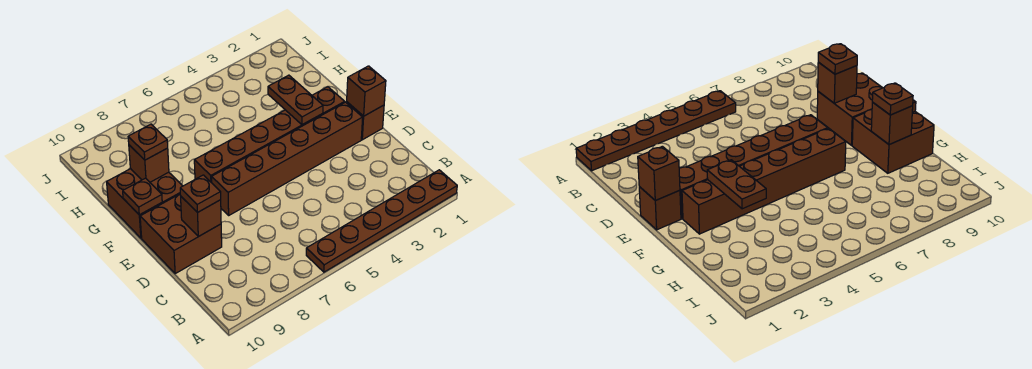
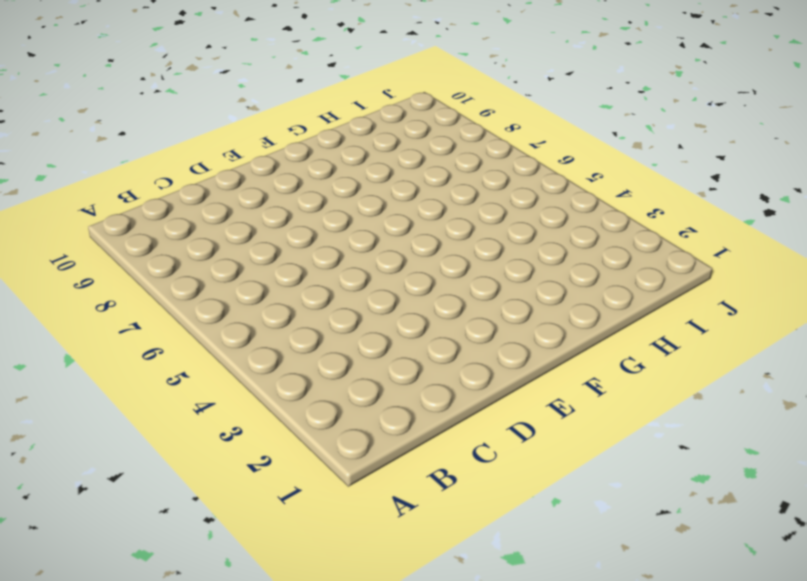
none -> brown plate A1:A6 level 1
none -> brown brick D9:E10 level 1
none -> brown brick E1 level 1

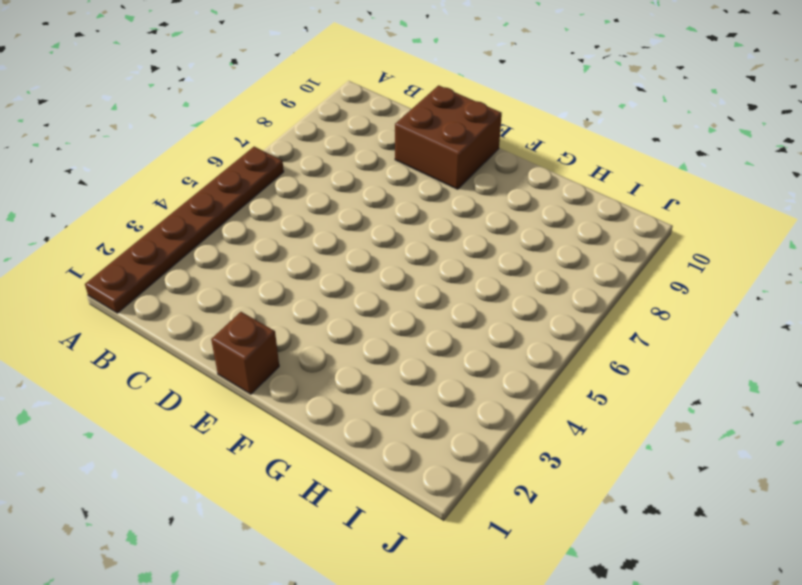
none -> brown brick E2:E7 level 1
none -> brown brick F2:F7 level 1
none -> brown brick F9:G10 level 1

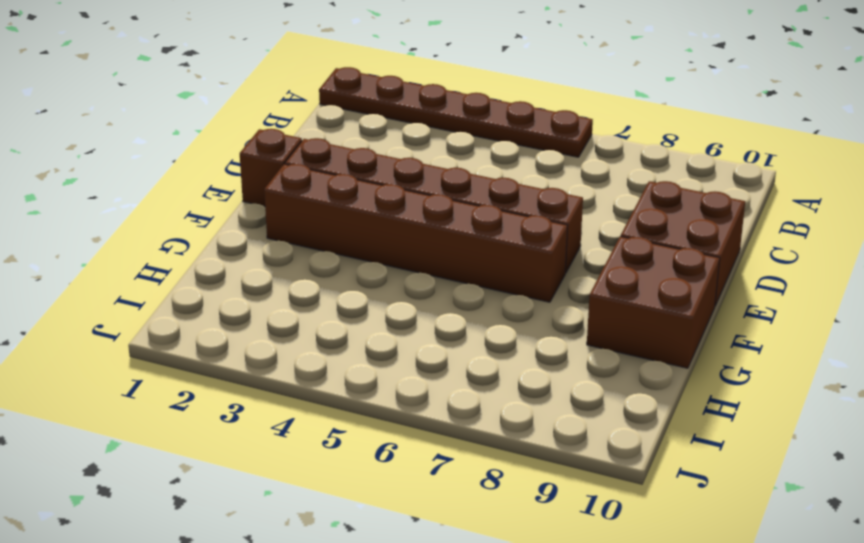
none -> brown brick D9 level 2
none -> brown brick E1 level 2
none -> brown plate F3:G3 level 2

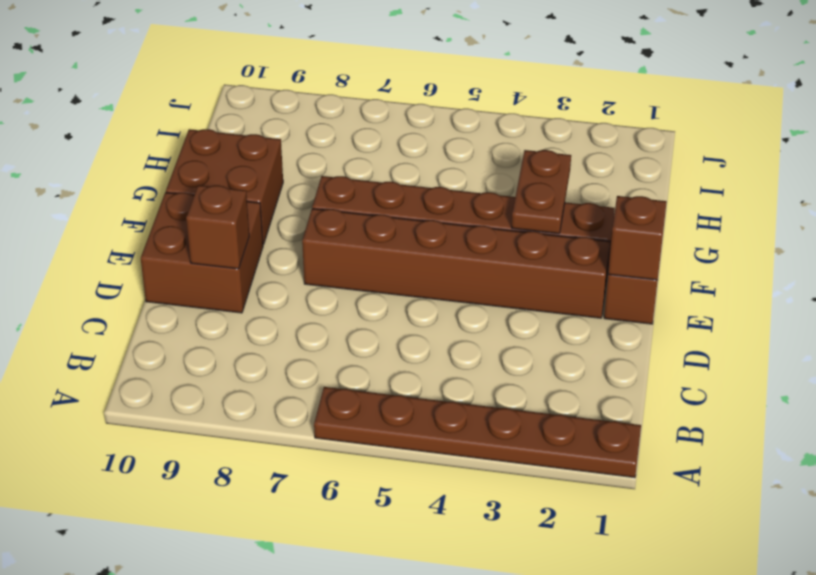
none -> brown plate F10 level 2
none -> brown brick G9 level 2
none -> brown plate D9 level 3

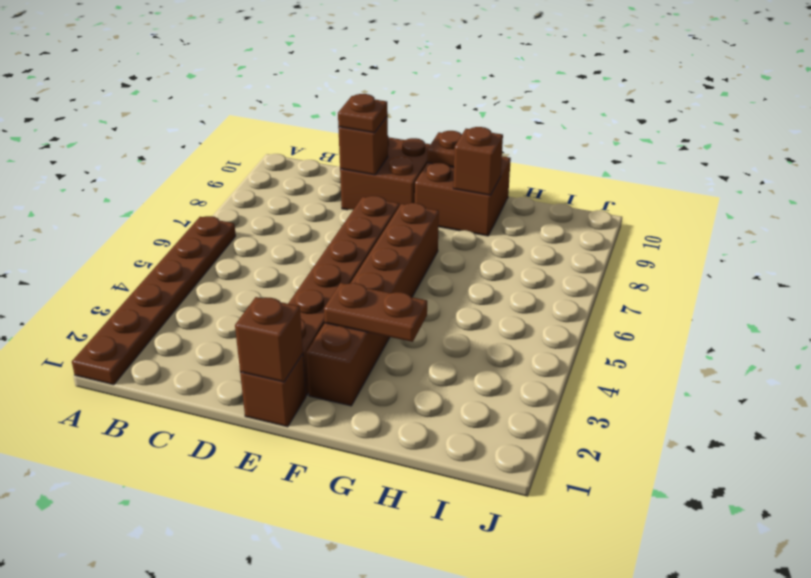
none -> brown plate G9 level 3

